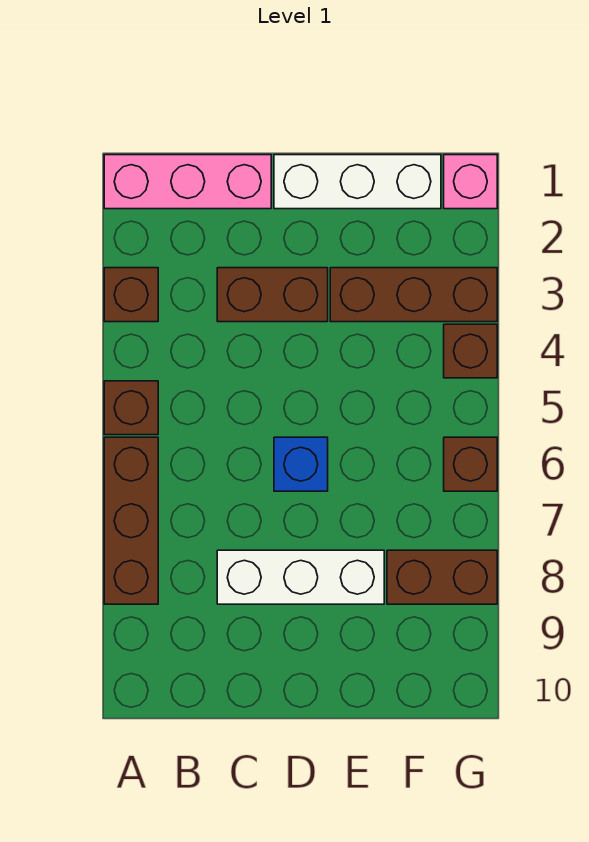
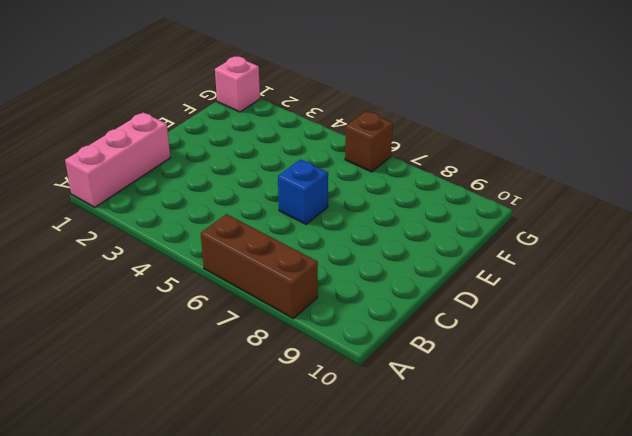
none -> brown brick A3 level 1
none -> brown brick A5 level 1
none -> brown brick C3:D3 level 1

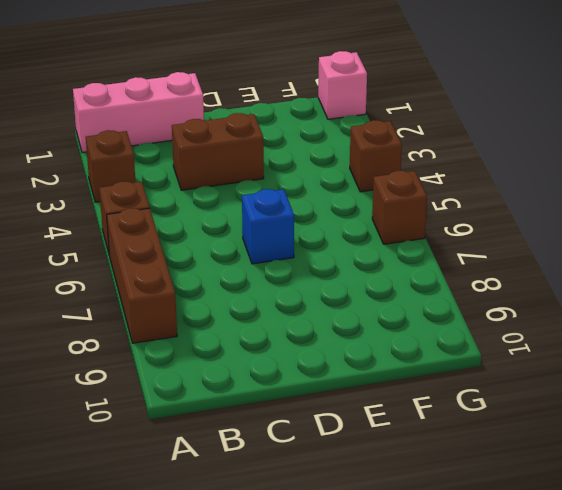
none -> white brick C8:E8 level 1
none -> white brick D1:F1 level 1
none -> brown brick E3:G3 level 1

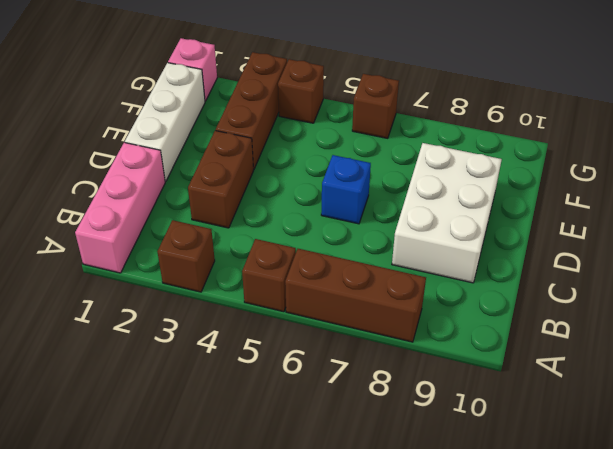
white brick C8:E9 level 1 -> white brick C8:E8 level 1
none -> brown brick F8:G8 level 1

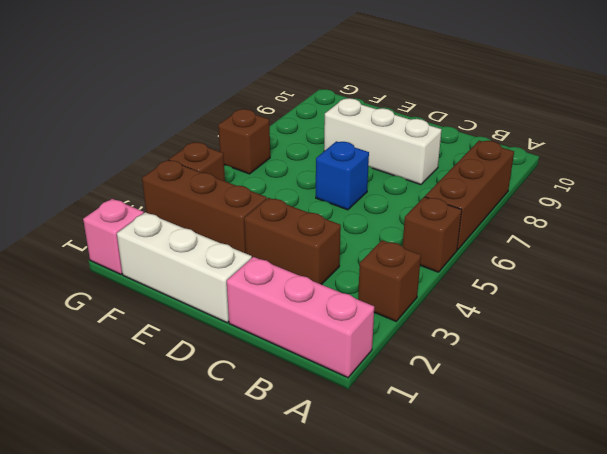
none -> brown brick F8:G8 level 1

